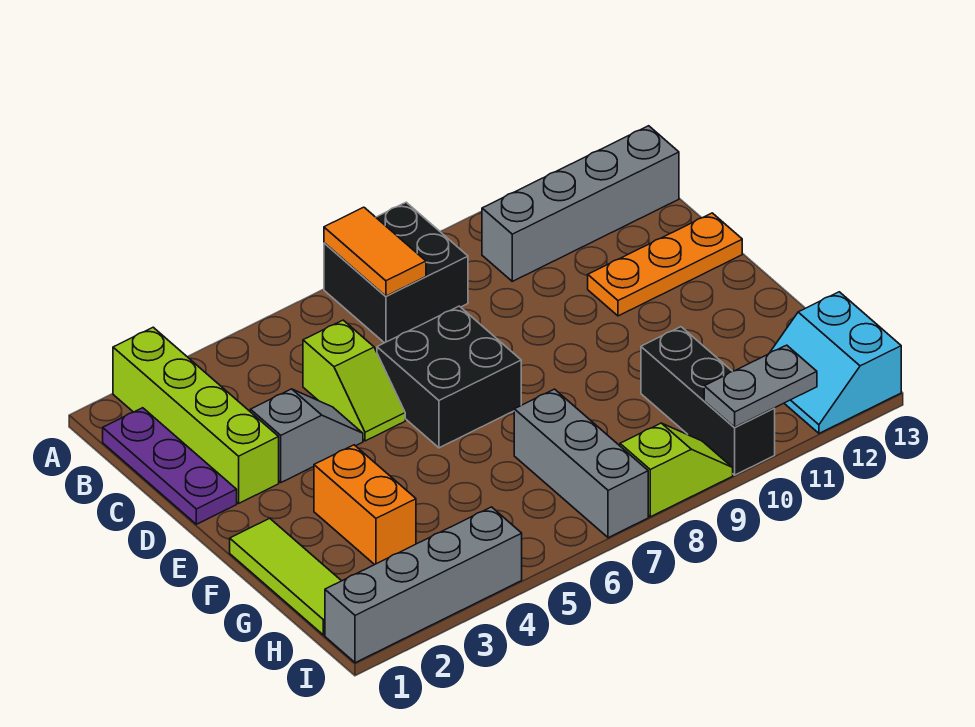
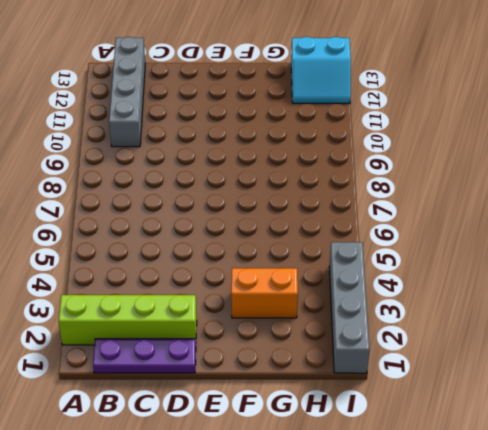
none -> black brick A7:B8 level 1
none -> lime slope C5:D5 level 1 top C
none -> grey slope D3:D4 level 1 top 3

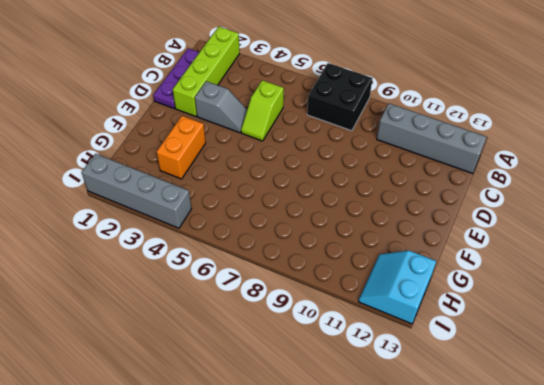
none -> black brick D6:E7 level 1
none -> orange plate D11:D13 level 1
none -> lime tile F1:H1 level 1

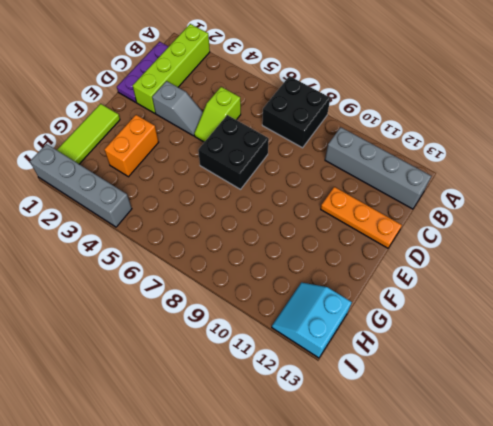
none -> grey brick G7:I7 level 1
none -> black brick G10:I10 level 1
none -> lime slope I8:I9 level 1 top 8

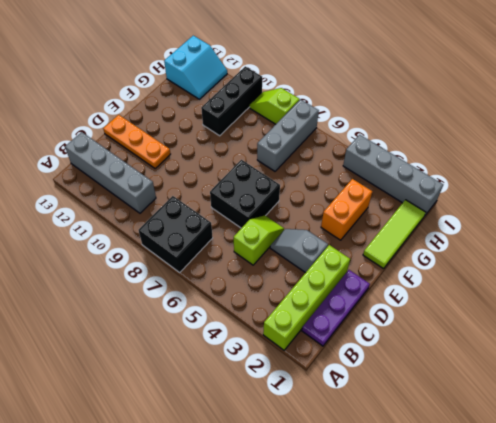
none -> orange tile A7:B7 level 2
none -> grey plate I10:I11 level 2

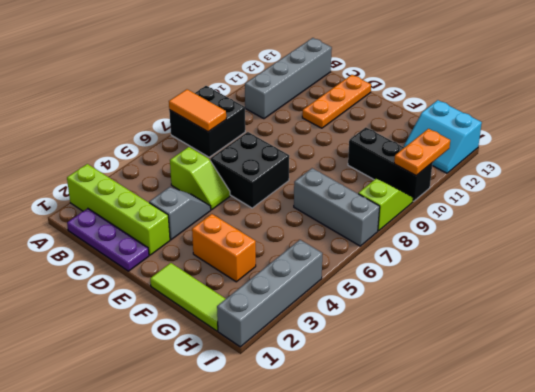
orange plate I10:I11 level 2 -> grey plate I10:I11 level 2

